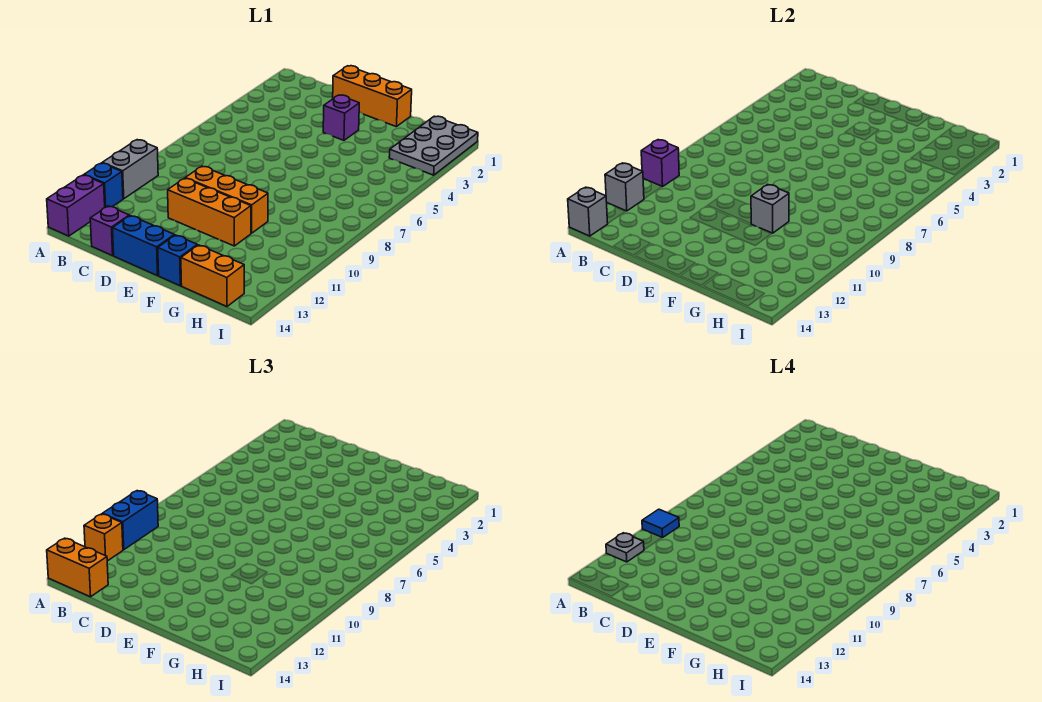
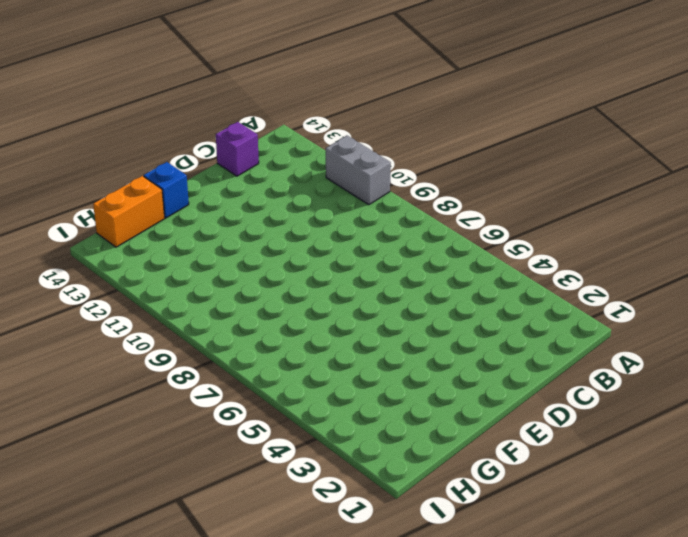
none -> blue brick A12 level 1
none -> purple brick A13:A14 level 1
none -> orange brick D1:F1 level 1

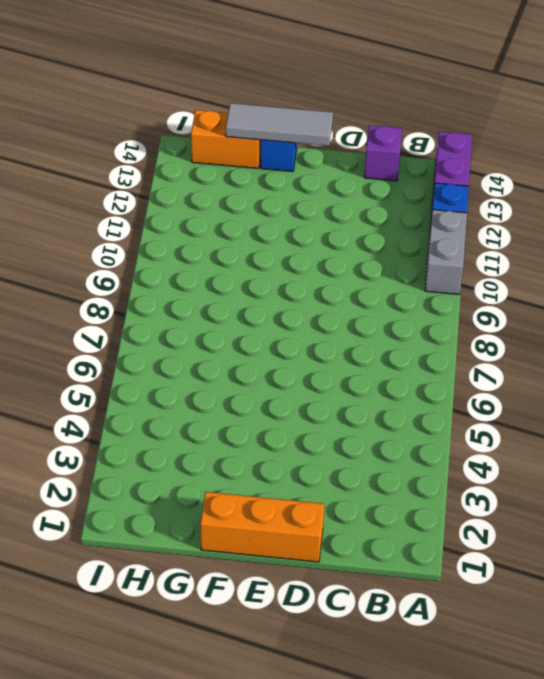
grey tile E14:G14 level 2 -> none
none -> orange brick D10:F10 level 1
none -> orange brick D11:F11 level 1
none -> blue brick D14:E14 level 1

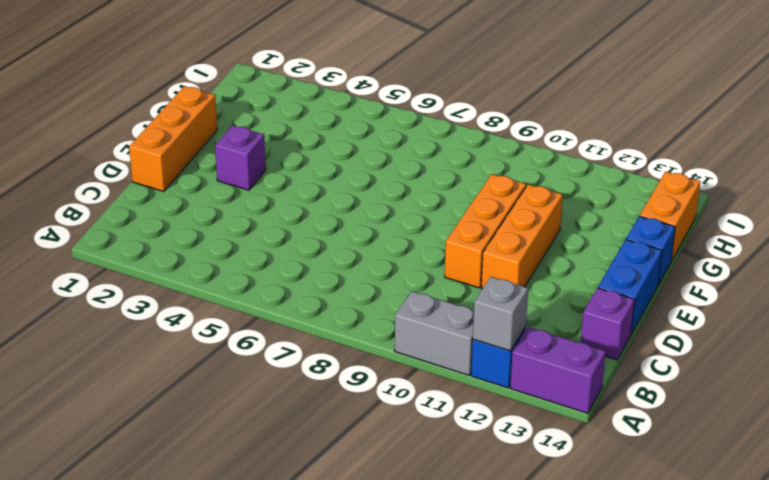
none -> grey plate H1:I3 level 1
none -> purple brick A10 level 2
none -> grey brick A14 level 2

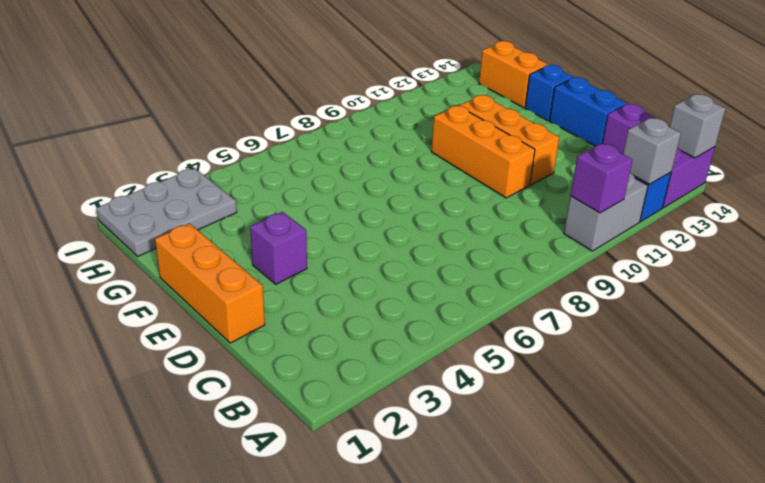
none -> grey brick F10 level 2
none -> blue brick A10:A11 level 3
none -> orange brick A12 level 3

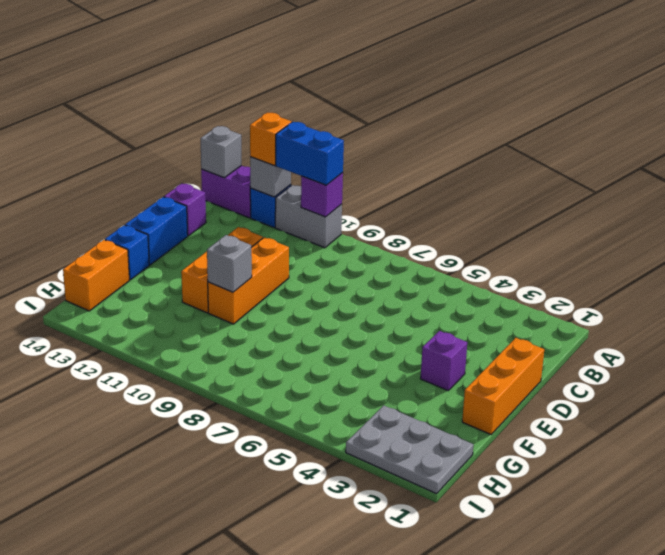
none -> orange brick A14:B14 level 3
none -> blue tile A10 level 4
none -> grey plate A12 level 4

